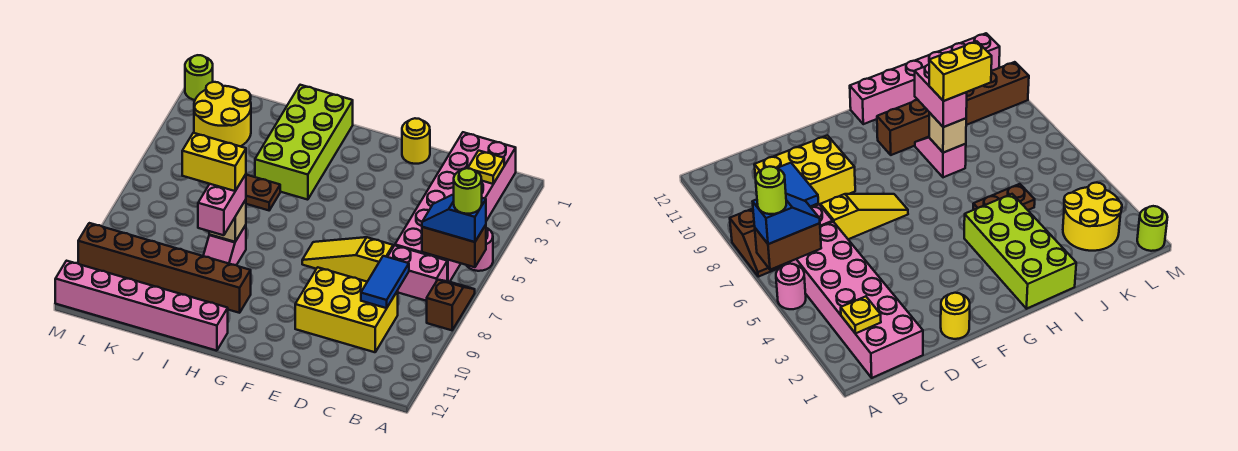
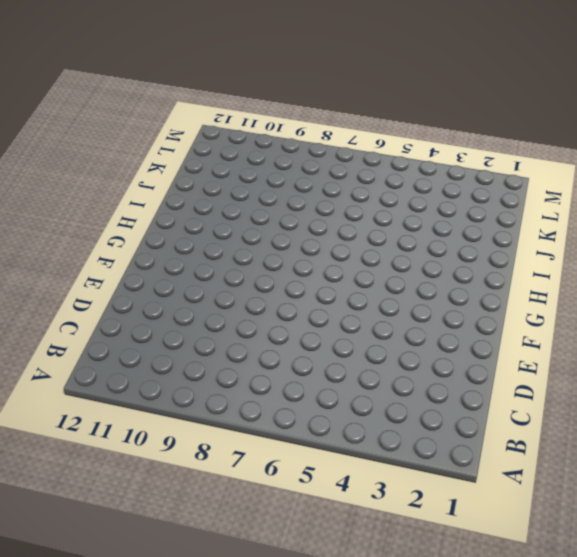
none -> pink round brick A5 level 1
none -> brown slope A7:A8 level 1 top 8
none -> pink brick B1:C6 level 1

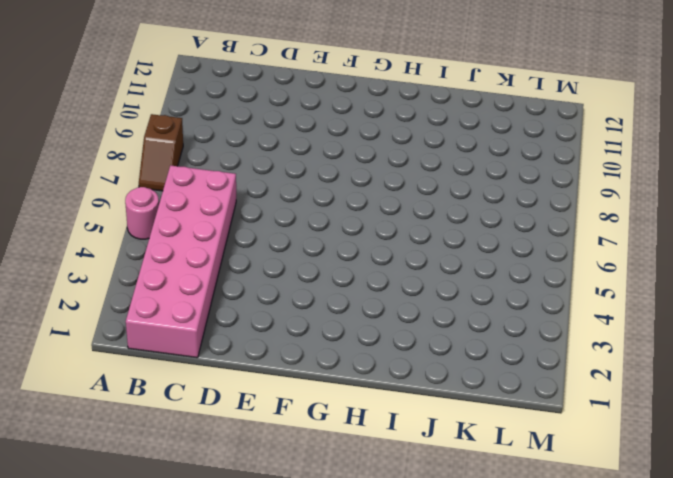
none -> pink brick B7:C7 level 1
none -> yellow brick C9:E10 level 1
none -> yellow slope D7:F7 level 1 top D

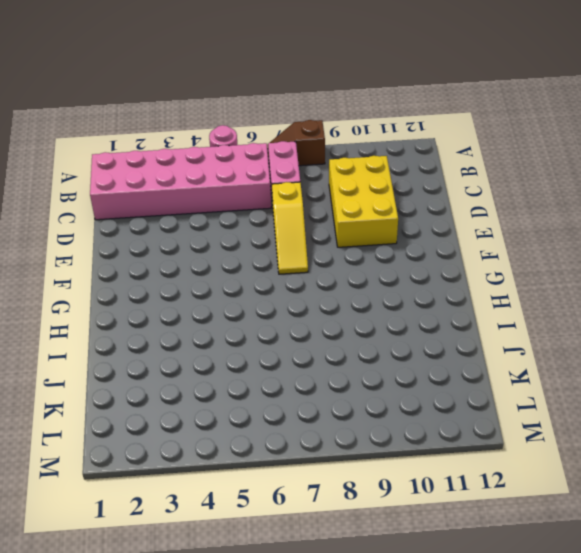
none -> yellow round brick E1 level 1
none -> lime brick H1:I4 level 1
none -> brown brick H10:M10 level 1

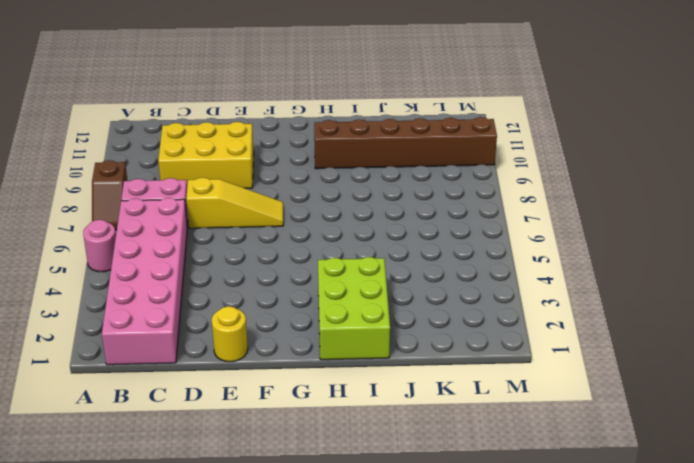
lime brick H1:I3 level 1 -> lime brick H1:I4 level 1
none -> pink brick H12:M12 level 1
none -> brown plate I5:J5 level 1
none -> pink slope I8:I9 level 1 top 8

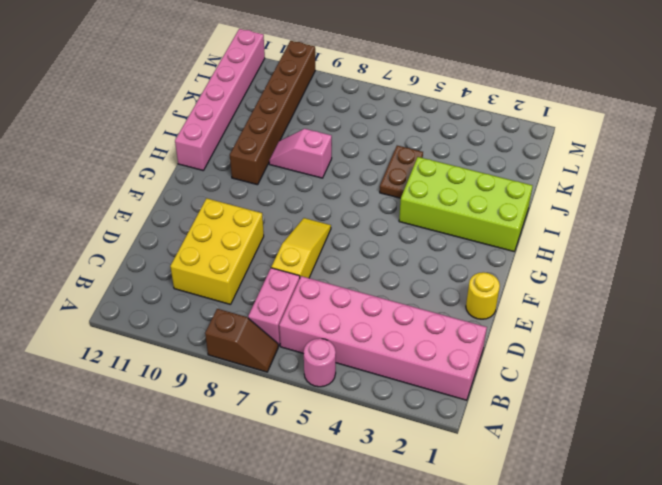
none -> yellow round brick K2:L3 level 1
none -> lime round brick M1 level 1
none -> brown brick A6:B6 level 2

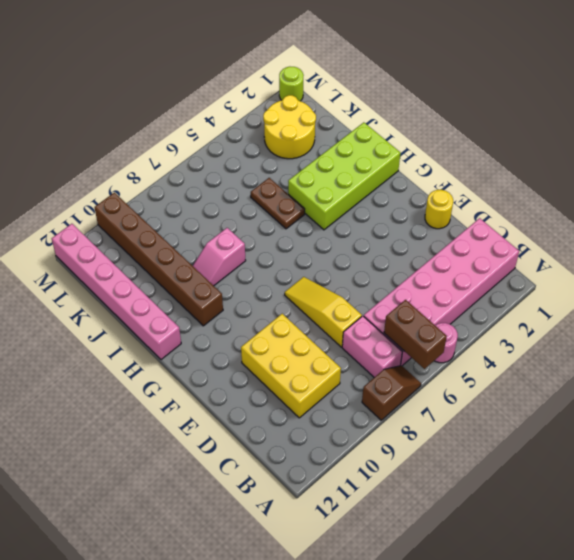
none -> yellow plate B2 level 2
none -> blue tile C8:C9 level 2
none -> tan brick I8 level 2

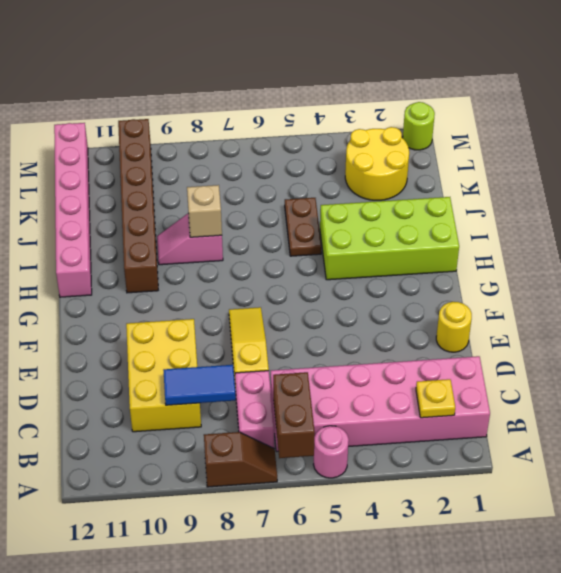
none -> blue slope A6:B6 level 3 top A
none -> pink brick I8:I9 level 3
none -> lime round brick A6 level 4

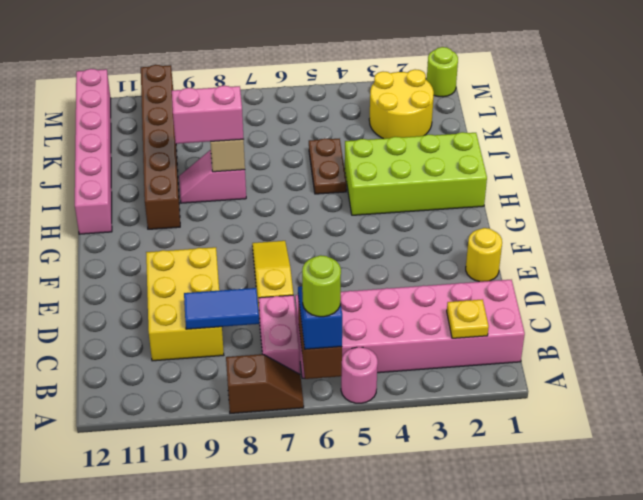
none -> yellow brick I8:J8 level 4

